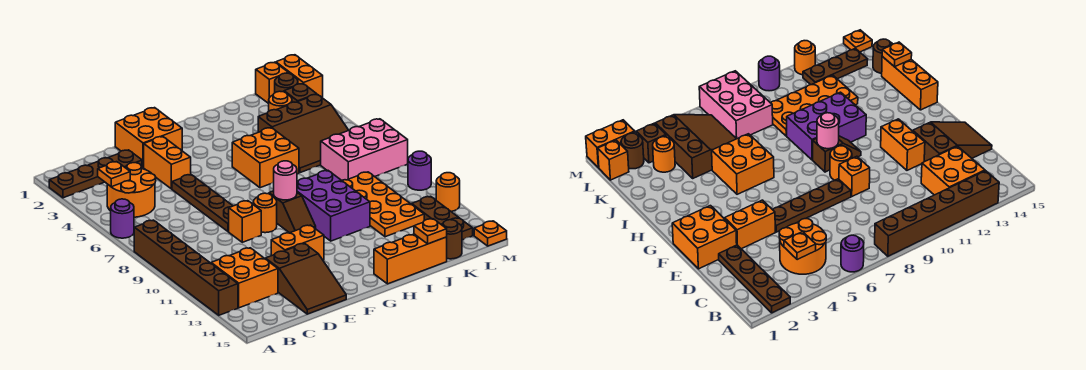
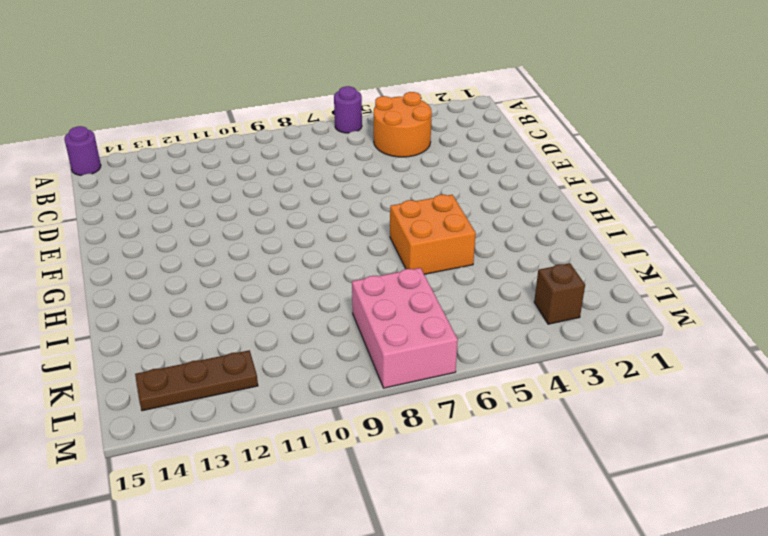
purple round brick A15 level 1 -> purple round brick M10 level 1
none -> brown plate A2:D2 level 1
none -> brown brick A8:A13 level 1
none -> orange brick B12:C13 level 1
none -> brown slope D13:E15 level 1 top 13

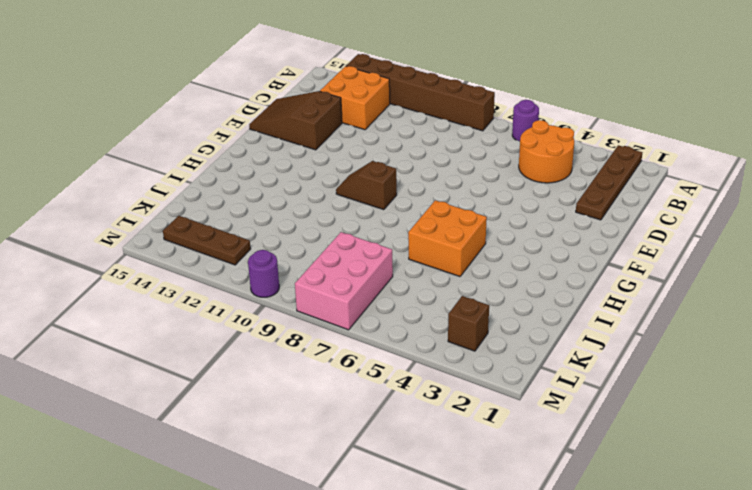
none -> orange brick E1:F2 level 1
none -> orange brick E3:E4 level 1
none -> brown plate E5:E8 level 1
none -> orange brick E9 level 1

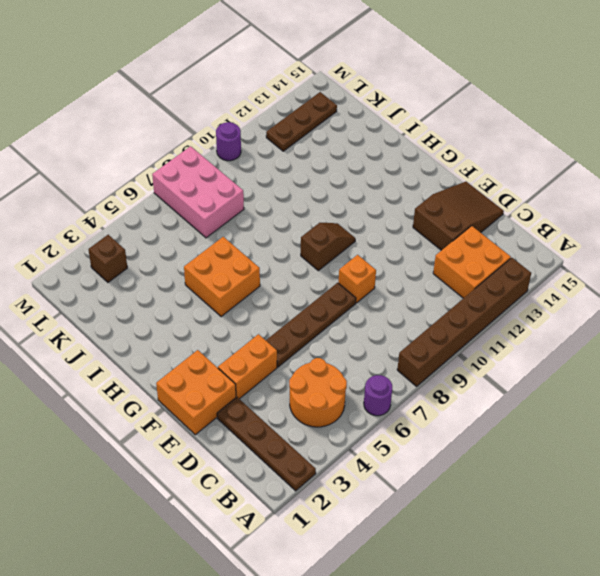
none -> orange brick E12:F12 level 1
none -> orange round brick F9 level 1
none -> purple brick H9:I11 level 1
none -> orange brick H15:J15 level 1

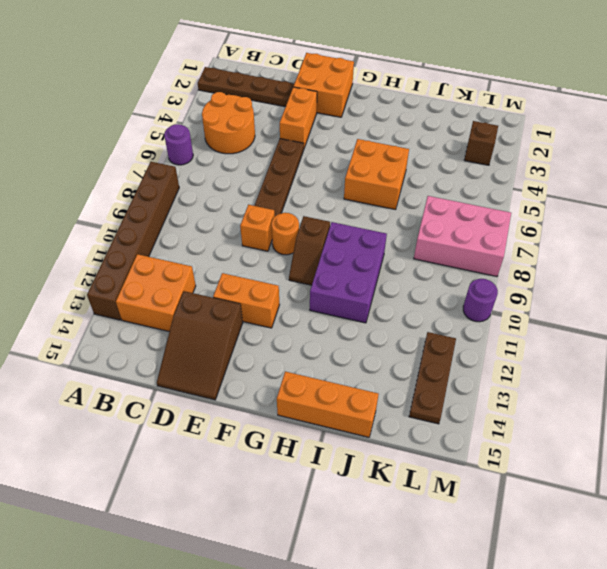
none -> brown slope J4:L6 level 1 top 4
none -> orange plate J9:K12 level 1
none -> orange round brick K3 level 1
none -> brown round brick K15 level 1

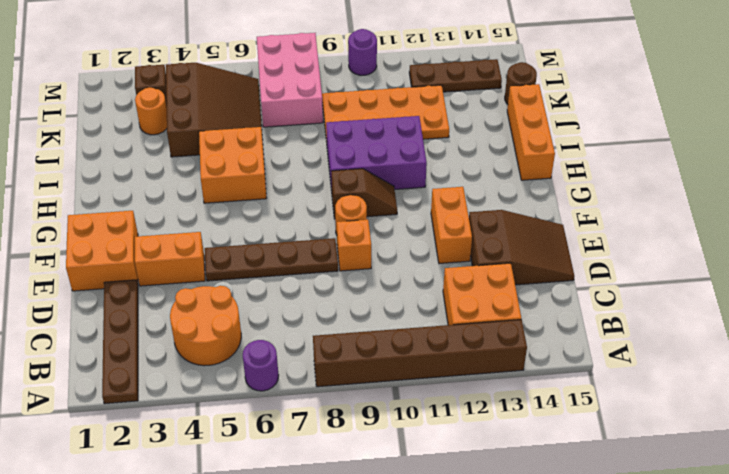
none -> orange brick L1 level 1
none -> brown round brick L2 level 1
none -> orange brick M1:M2 level 1
none -> orange round brick M12 level 1

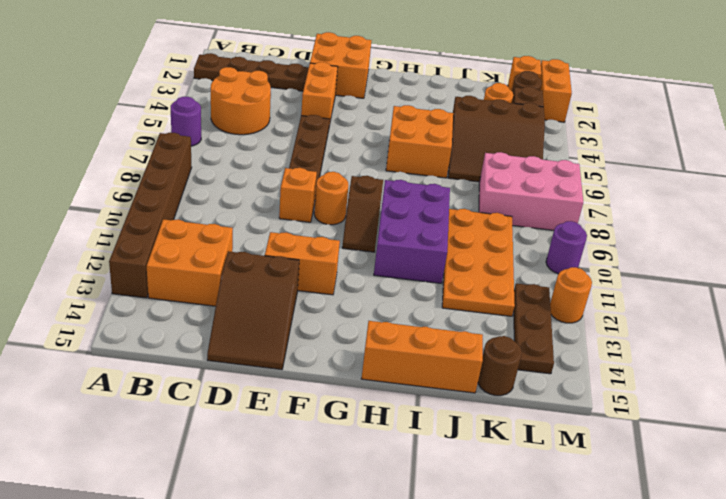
none -> orange plate M15 level 1
none -> orange plate B4 level 2
none -> pink round brick G9 level 2
none -> orange plate J15 level 2

